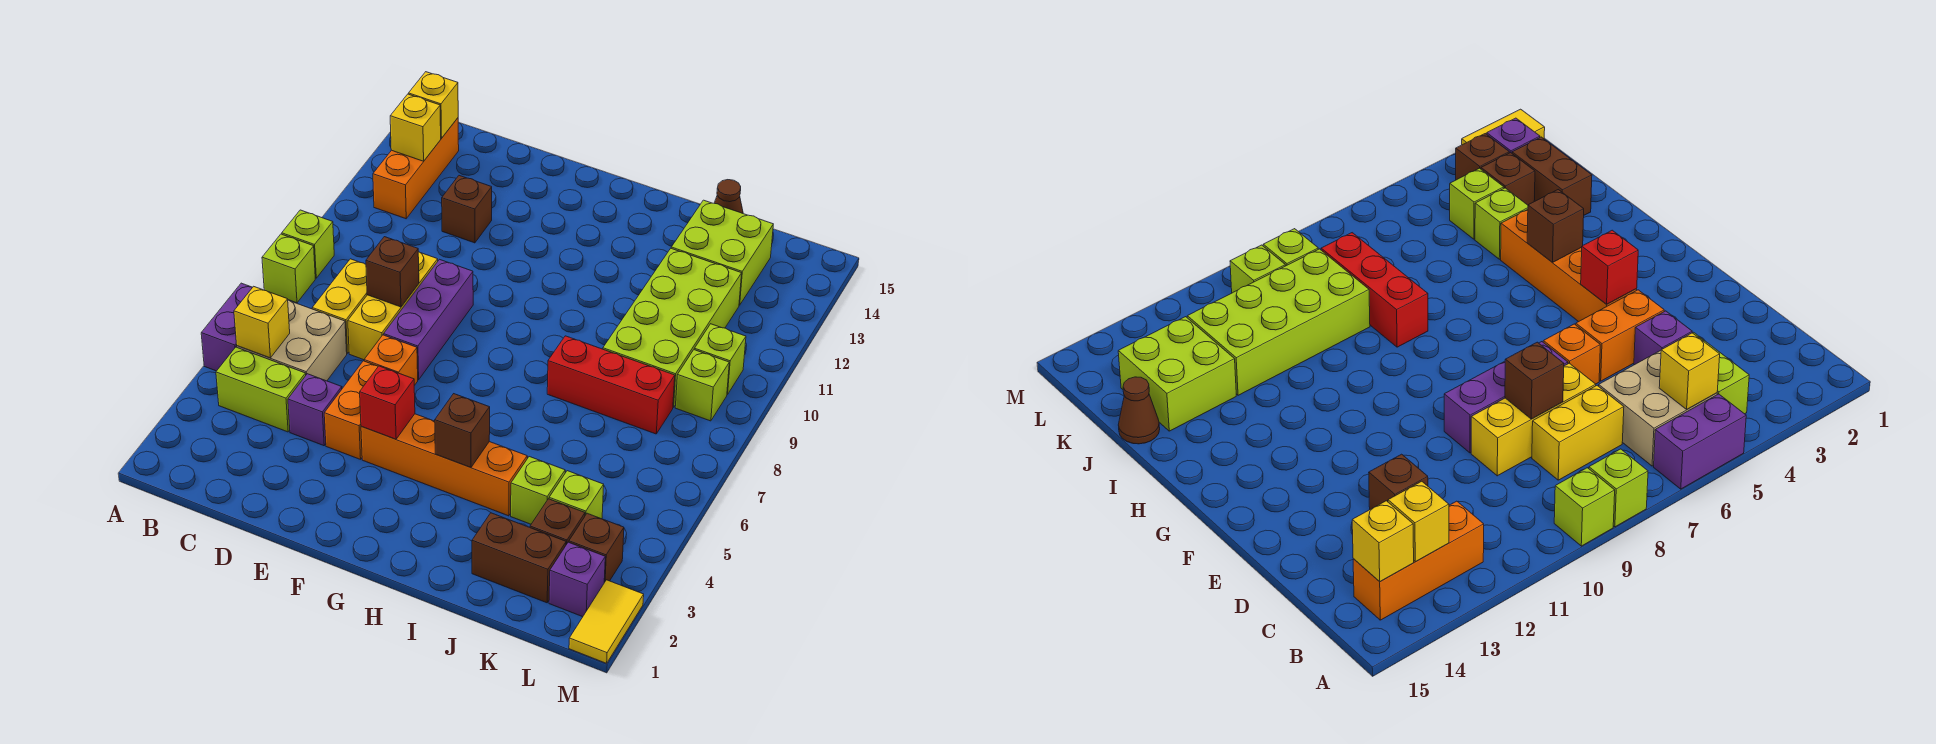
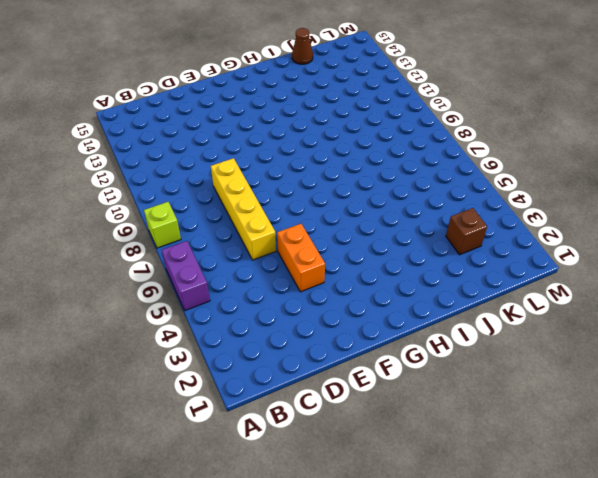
yellow brick D6:D9 level 1 -> yellow brick D7:D9 level 1
none -> lime brick A9 level 1
none -> lime brick B4:C4 level 1
none -> tan brick B5:C6 level 1
none -> orange brick B12:B14 level 1

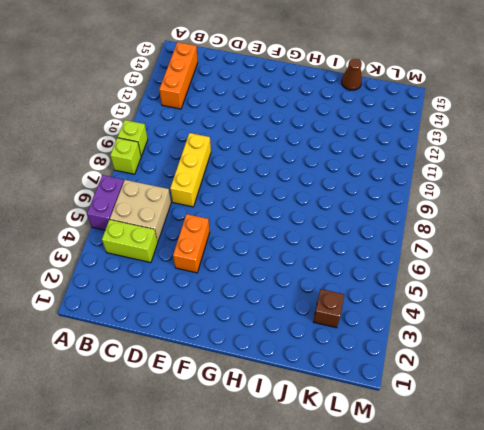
none -> yellow brick C7:C8 level 1
none -> purple brick D4 level 1
none -> brown brick D12 level 1
none -> orange brick E6 level 1

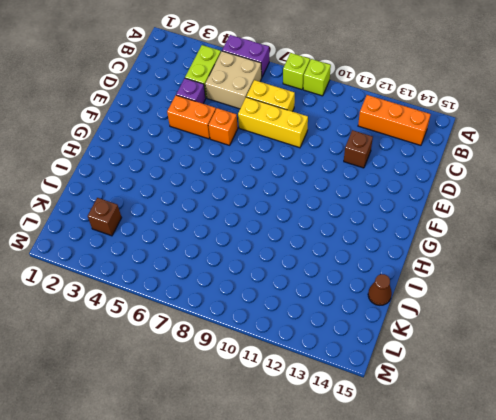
none -> purple brick E7:E9 level 1
none -> orange brick F4:I4 level 1
none -> red brick I8:K8 level 1
none -> brown brick J2:K2 level 1

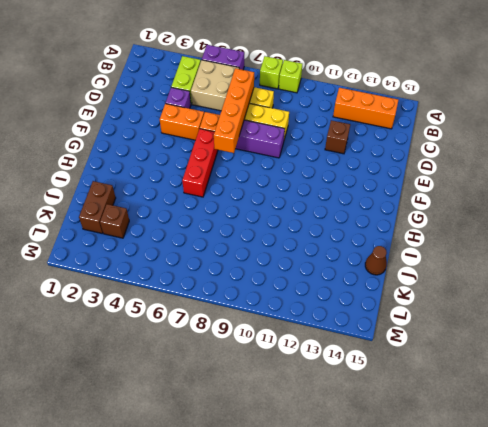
orange brick C7:F7 level 2 -> orange brick F4:I4 level 1
red brick F6:H6 level 1 -> red brick I8:K8 level 1
none -> lime brick J4 level 1
none -> lime brick J9:K12 level 1
none -> lime brick J13:K14 level 1
none -> lime brick K4 level 1

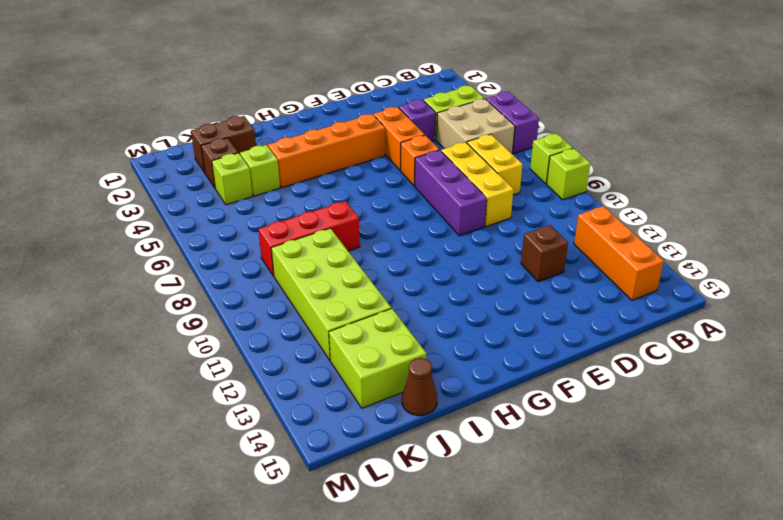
none -> purple brick L2 level 1
none -> brown brick L3 level 1
none -> lime brick L9 level 1
none -> lime brick L10 level 1

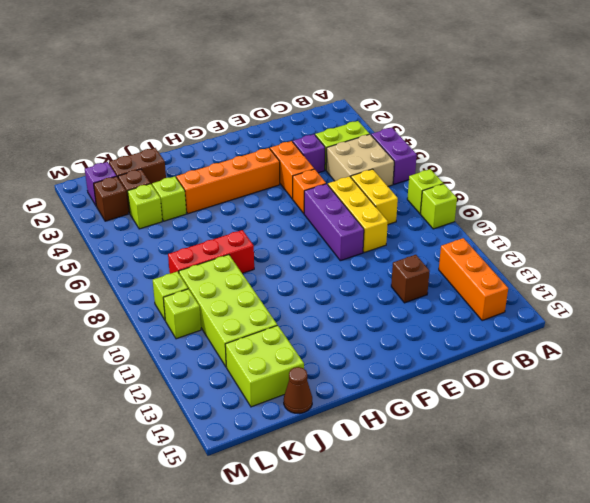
none -> yellow tile M1:M2 level 1
none -> yellow brick B5 level 2
none -> yellow brick B13 level 2
none -> yellow brick B14 level 2

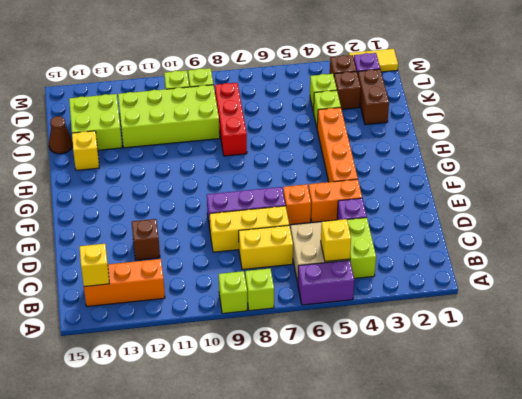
yellow brick I14 level 1 -> yellow brick B13 level 2
none -> brown brick D8 level 2
none -> red brick F4 level 2
none -> brown brick H4 level 2

